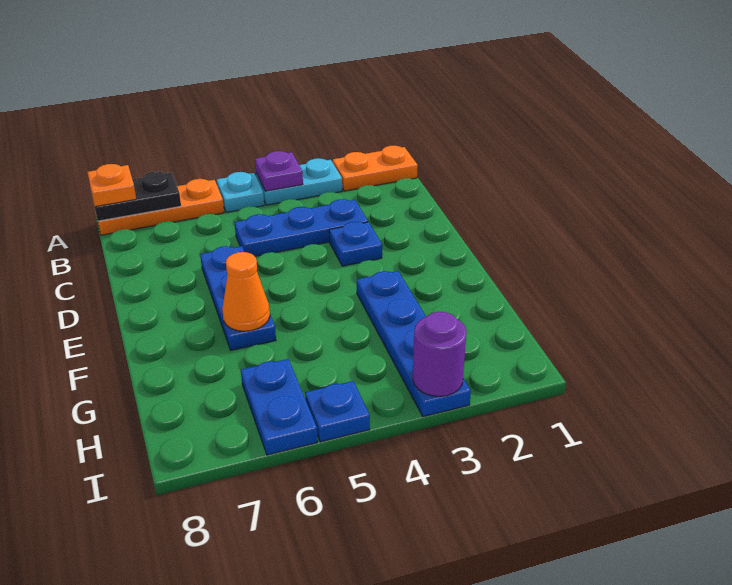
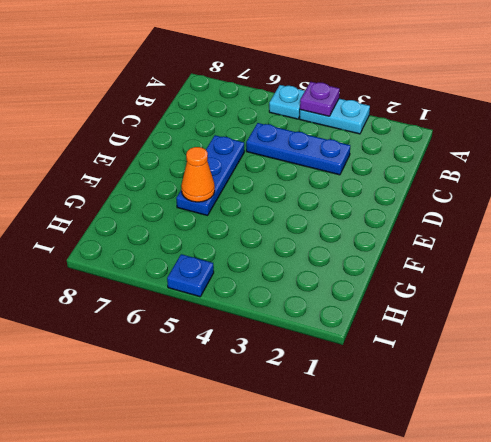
none -> orange plate A1:A2 level 1
none -> orange plate A6:A8 level 1
none -> blue plate D3 level 1

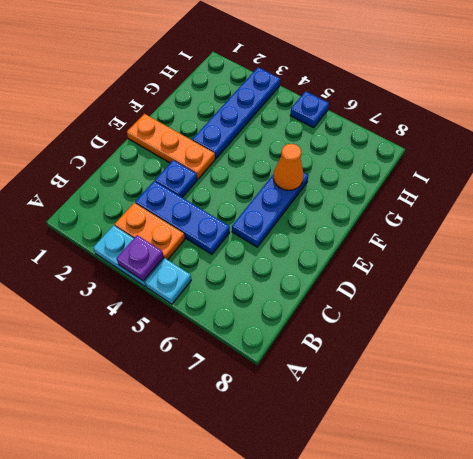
orange plate B3:B4 level 1 -> orange plate A1:A2 level 1
orange plate E1:E3 level 1 -> orange plate A6:A8 level 1
none -> blue plate H6:I6 level 1
none -> black plate A7:A8 level 2
none -> purple round brick I3 level 2

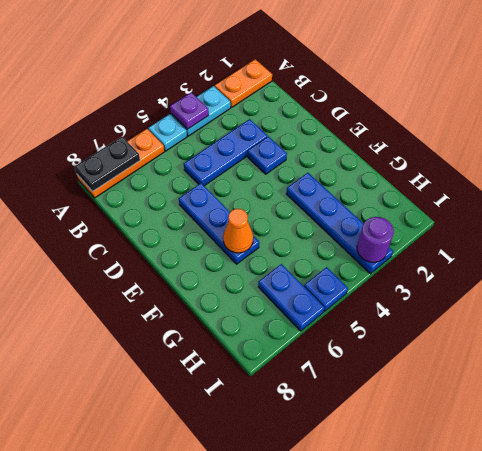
none -> orange plate A8 level 3

